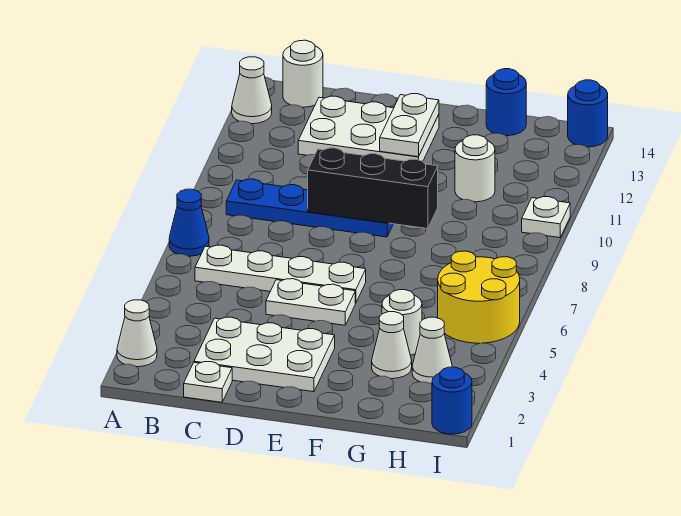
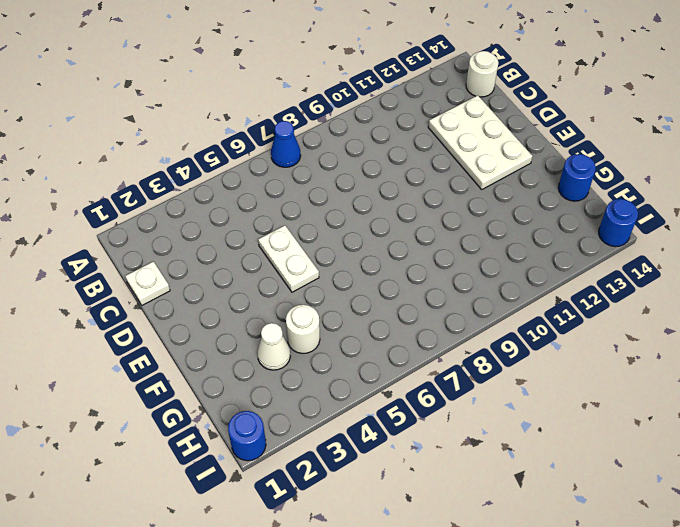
none -> white cone A2 level 1
none -> white cone A13 level 1
none -> white plate B6:E6 level 1

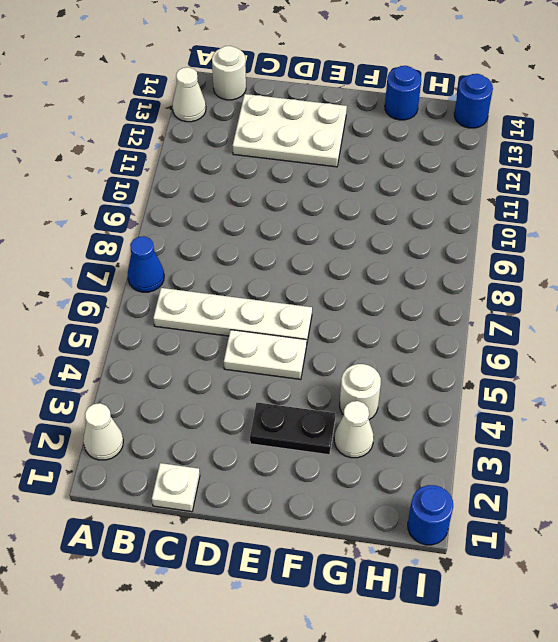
black plate E3:F3 level 1 -> white plate C2:E3 level 1
none -> blue plate B9:E9 level 1
none -> white round brick G11 level 1
none -> white cone H3 level 1

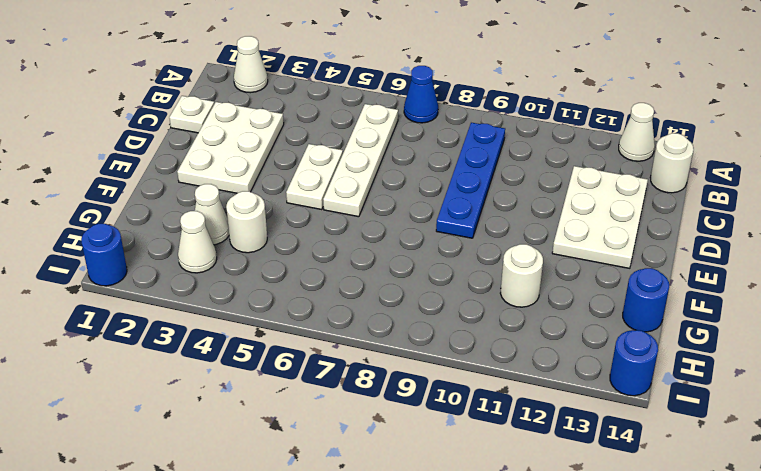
none -> yellow round brick H5:I6 level 1
none -> white plate I10 level 1
none -> black brick D9:F9 level 2

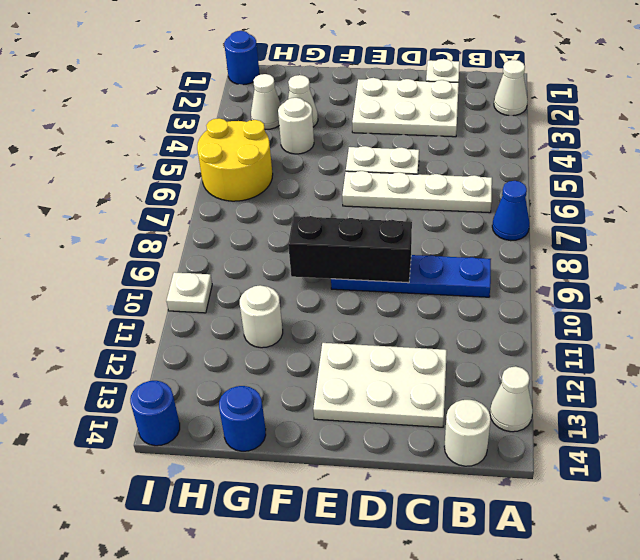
none -> white plate E12:E13 level 2

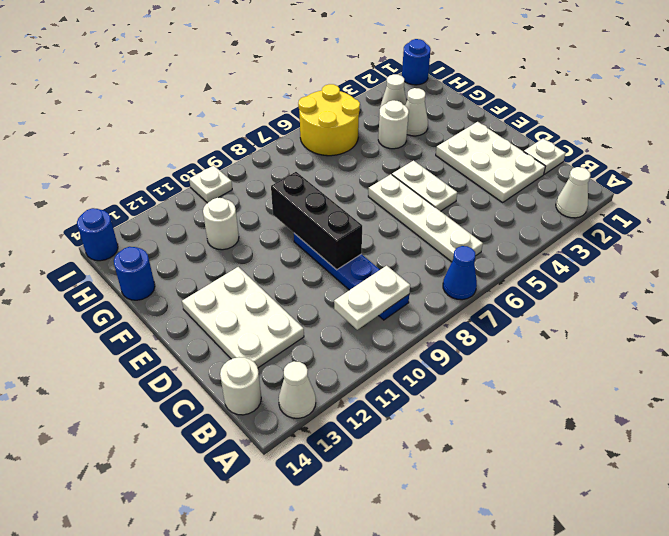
white plate B9:B10 level 2 -> white plate E12:E13 level 2

